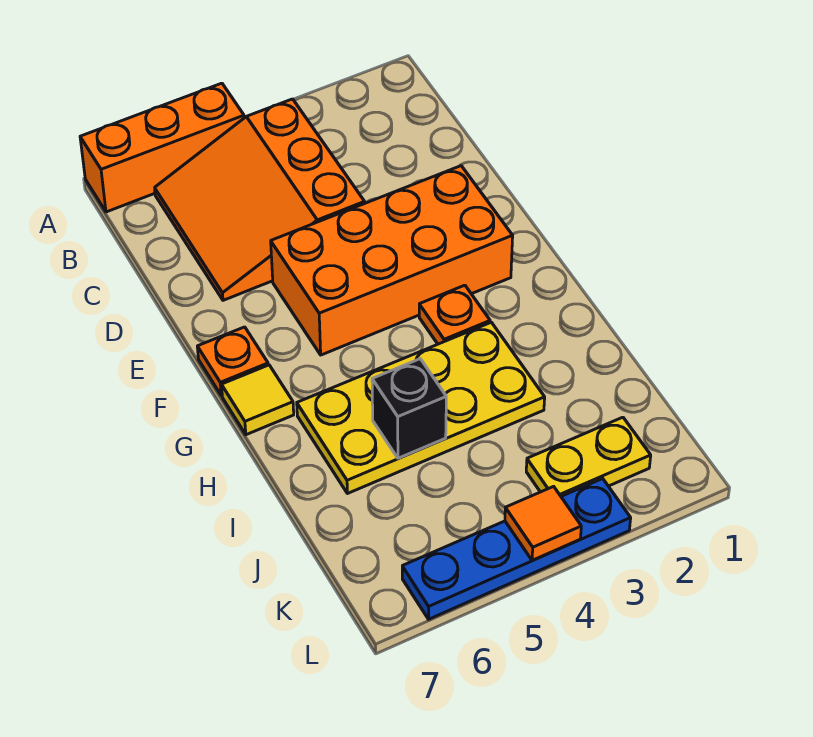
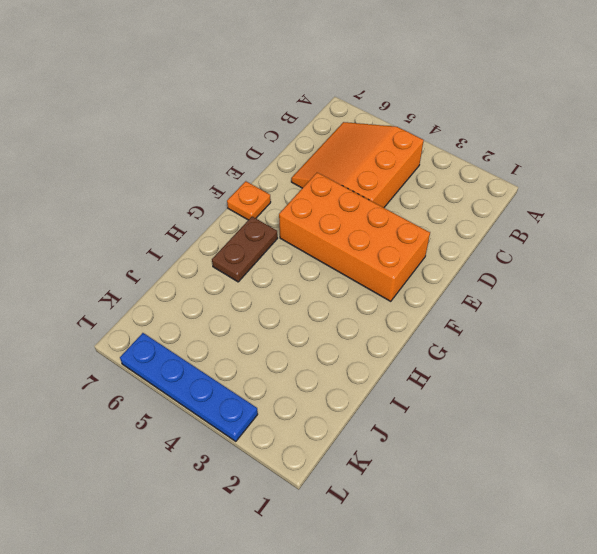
brown plate G6:H6 level 1 -> yellow plate H3:I6 level 1
none -> orange brick A5:A7 level 1
none -> orange plate G3 level 1

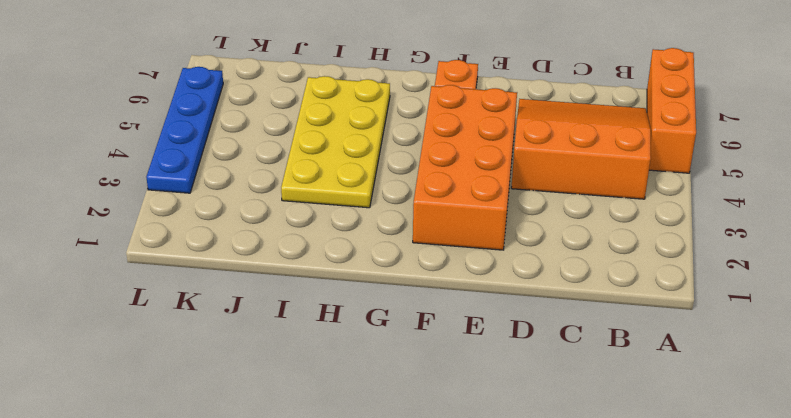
none -> orange plate G3 level 1
none -> yellow tile G7 level 1

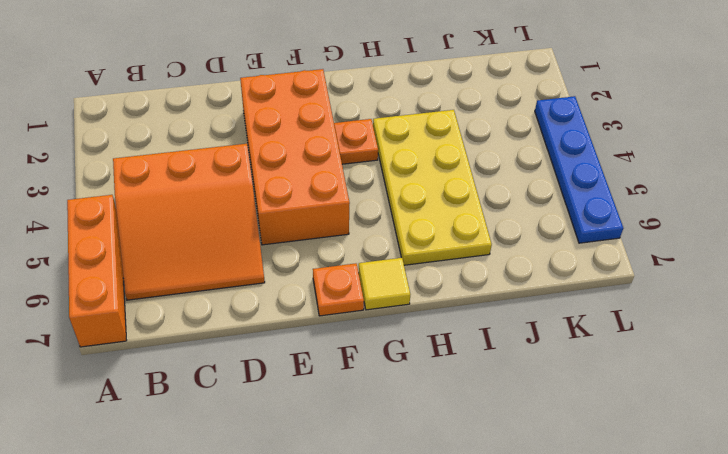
none -> yellow plate K2:K3 level 1
none -> black brick I5 level 2

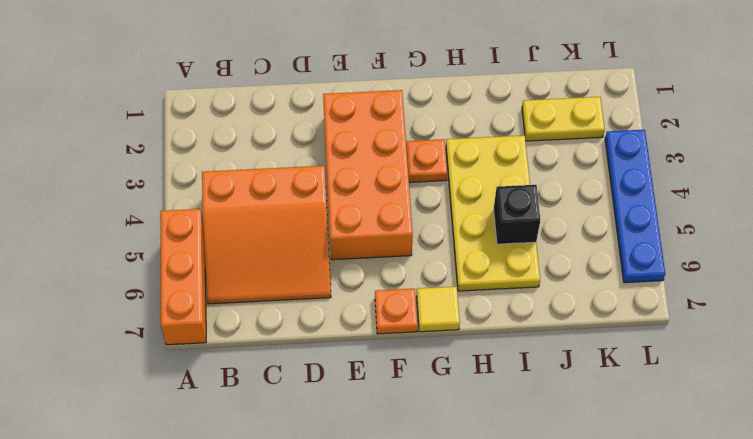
yellow plate J2:K2 level 1 -> yellow plate K2:K3 level 1
none -> orange tile L4 level 2

